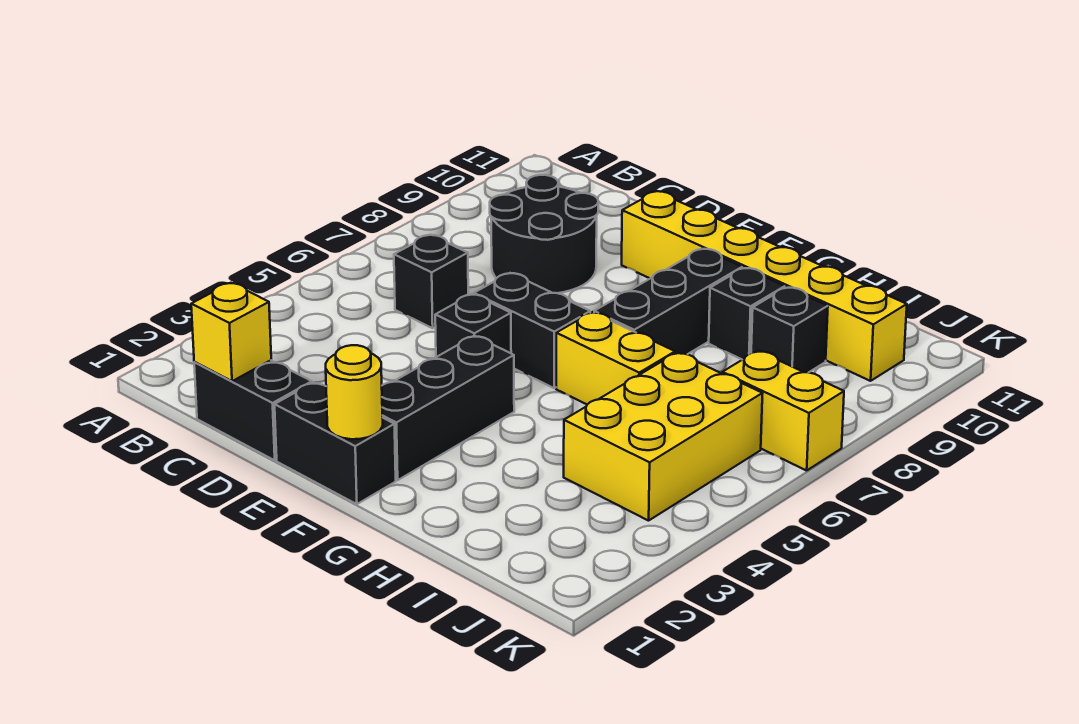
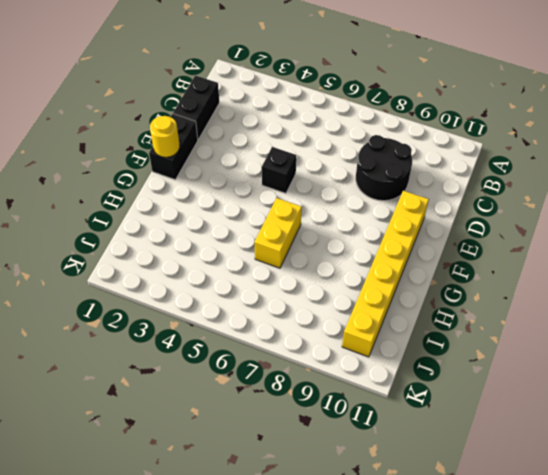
none -> black brick C6 level 1
none -> black brick E6:F6 level 1
none -> black brick F2:F4 level 1

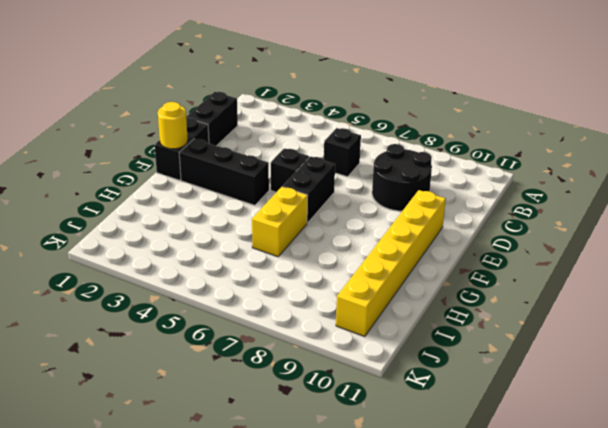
none -> black brick G7:G9 level 1
none -> black brick H9 level 1
none -> yellow brick I4:J6 level 1

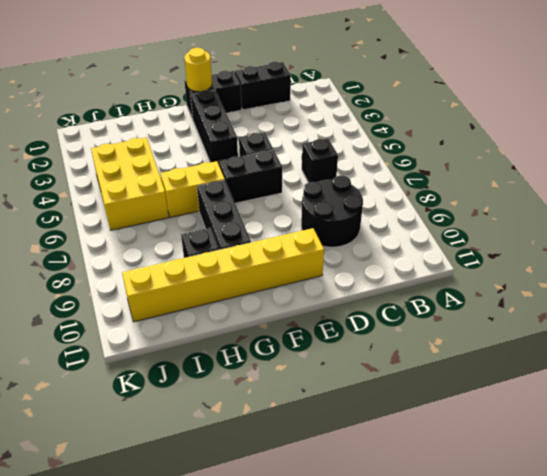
none -> black brick I9 level 1
none -> yellow brick J7:K7 level 1
none -> yellow brick C1 level 2

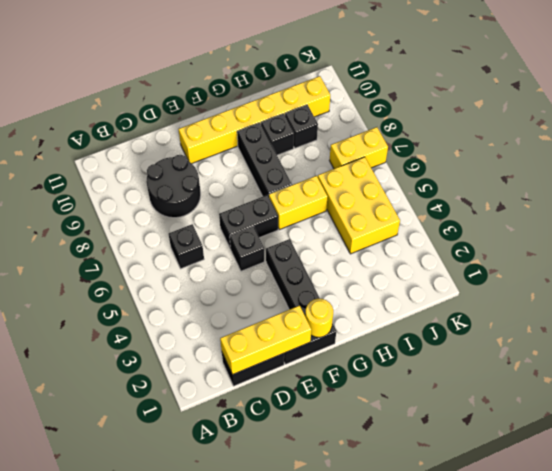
yellow brick C1:E1 level 2 -> yellow brick C1 level 2

